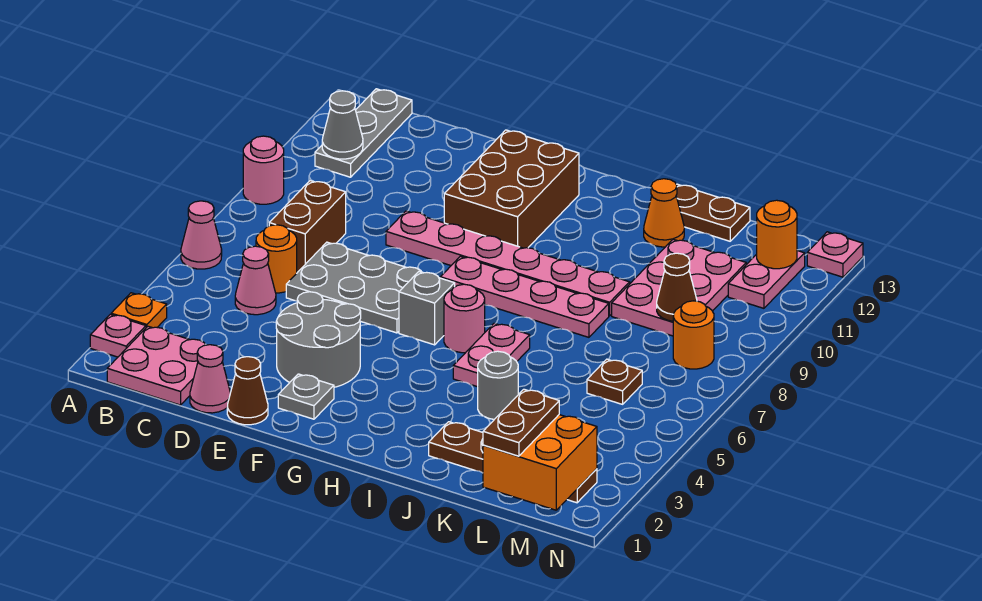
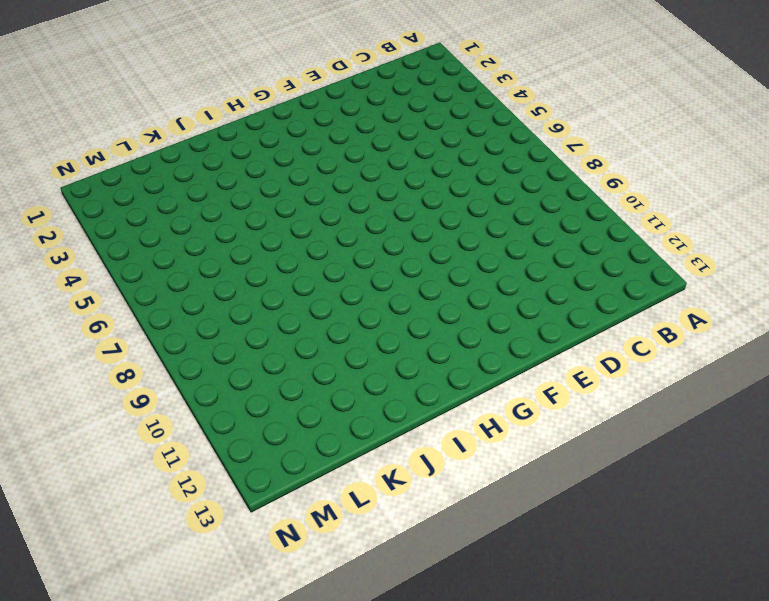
none -> pink plate A2 level 1
none -> orange plate A3 level 1
none -> pink cone A6 level 1
none -> pink round brick A9 level 1

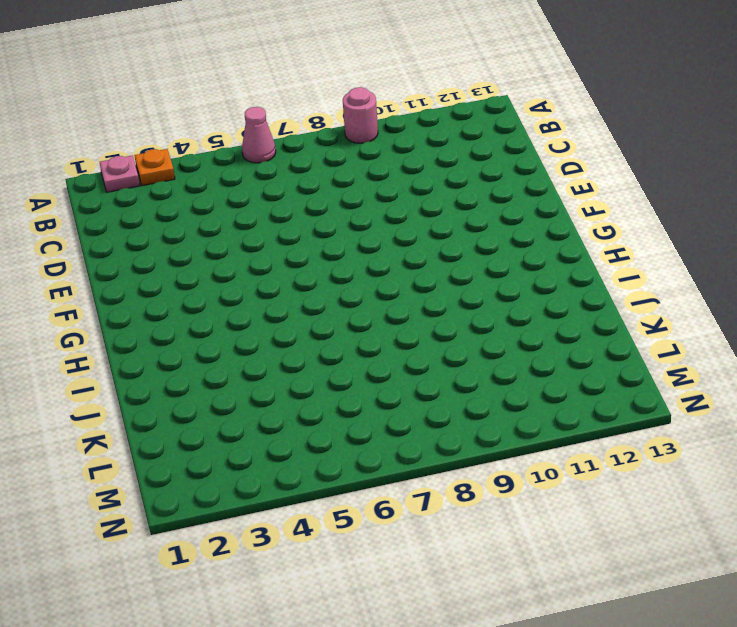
none -> pink plate B1:C2 level 1
none -> grey plate B11:B13 level 1
none -> pink cone C5 level 1
none -> orange round brick C6 level 1

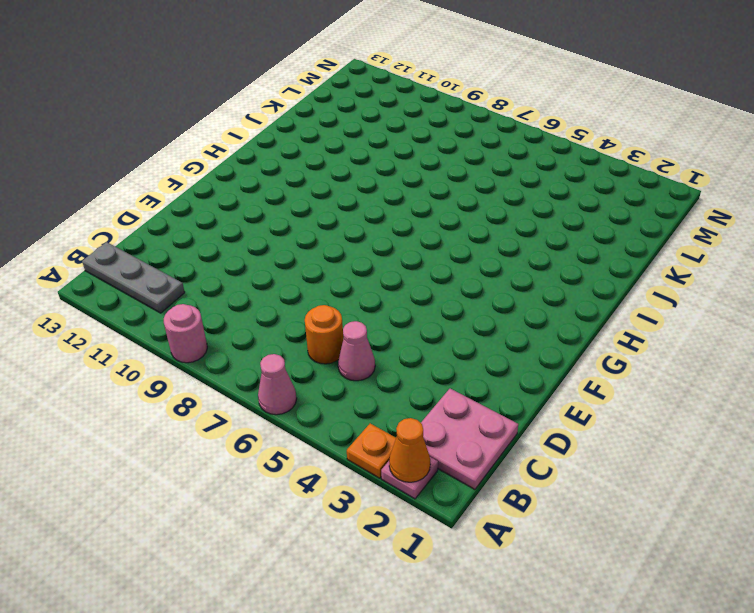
orange cone A2 level 2 -> orange cone J12 level 1
none -> brown brick C7:C8 level 1
none -> pink cone D1 level 1
none -> grey plate D6:F7 level 1
none -> brown cone E1 level 1

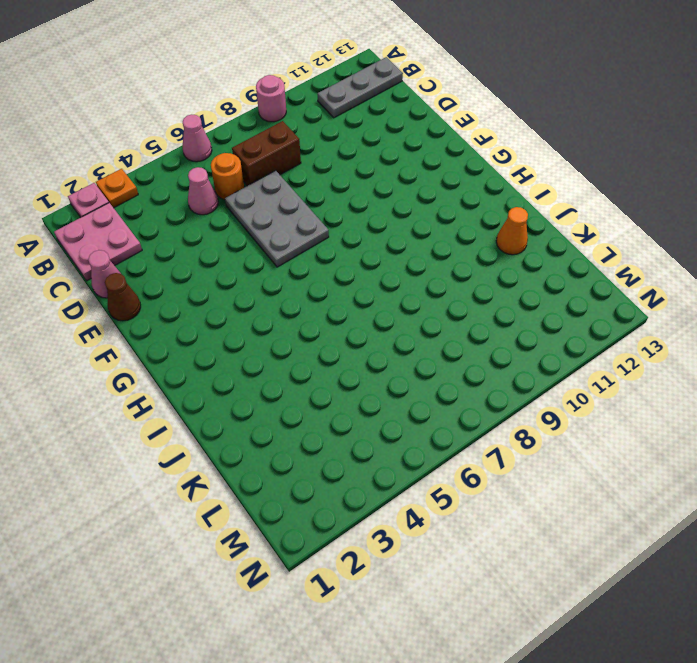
none -> grey round brick E3:F4 level 1
none -> pink plate E9:J9 level 1
none -> grey plate F2 level 1
none -> brown brick F10:G12 level 1

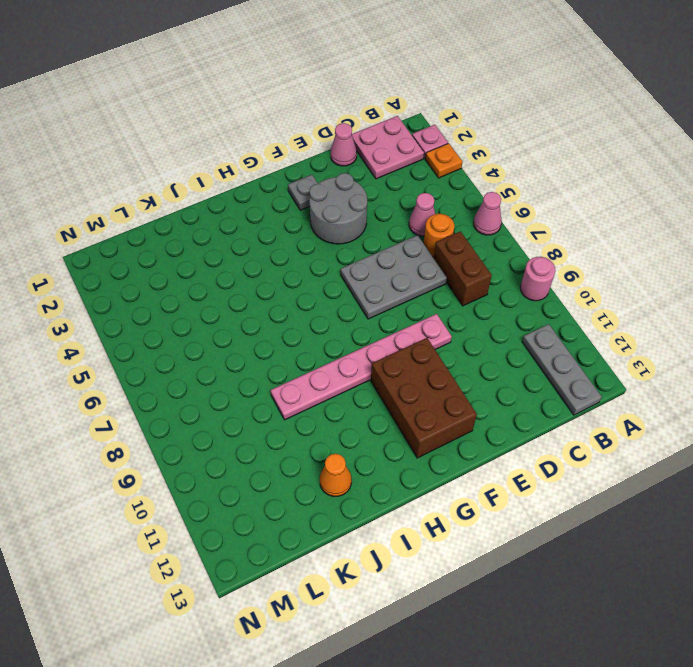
none -> brown cone E1 level 1
none -> grey brick G6 level 1
none -> pink plate G8:J8 level 1
none -> pink round brick H6 level 1

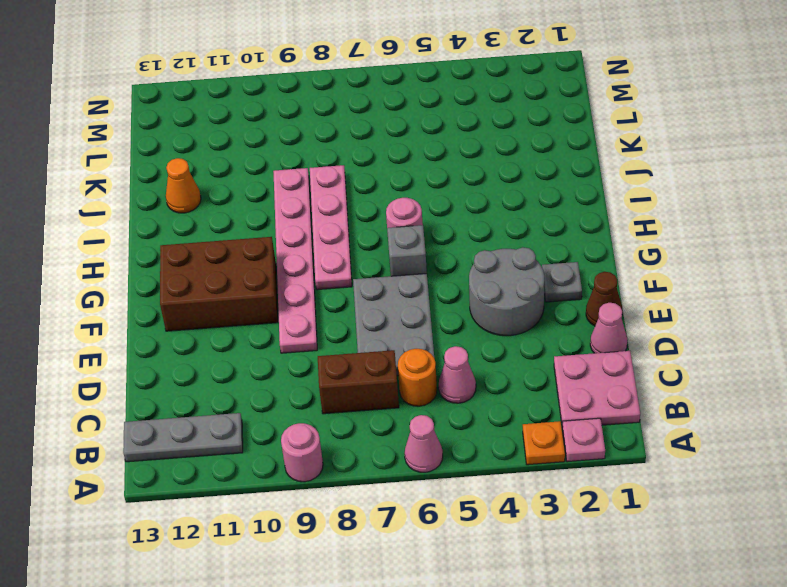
none -> pink plate I5:I6 level 1
none -> brown plate J2:M2 level 1
none -> grey round brick J4 level 1
none -> brown plate J13:K13 level 1

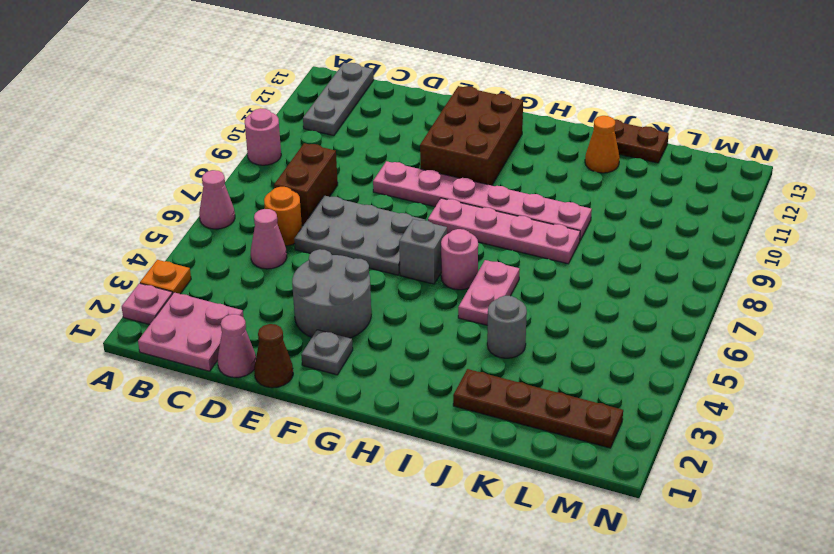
none -> pink plate K9:L11 level 1
none -> brown plate L6 level 1
none -> orange round brick M8 level 1
none -> pink plate M11:M12 level 1

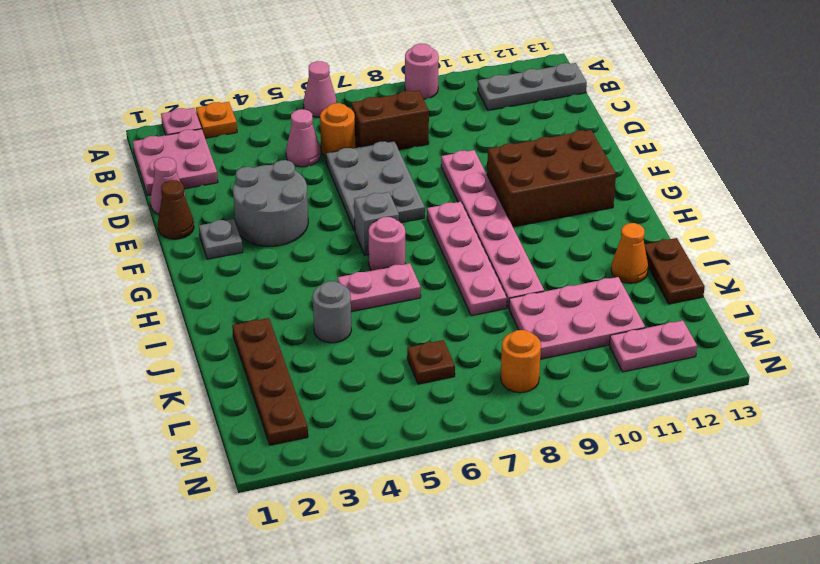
none -> pink plate N13 level 1
none -> grey cone B11 level 2
none -> orange brick L1:M2 level 2
none -> brown cone L9 level 2

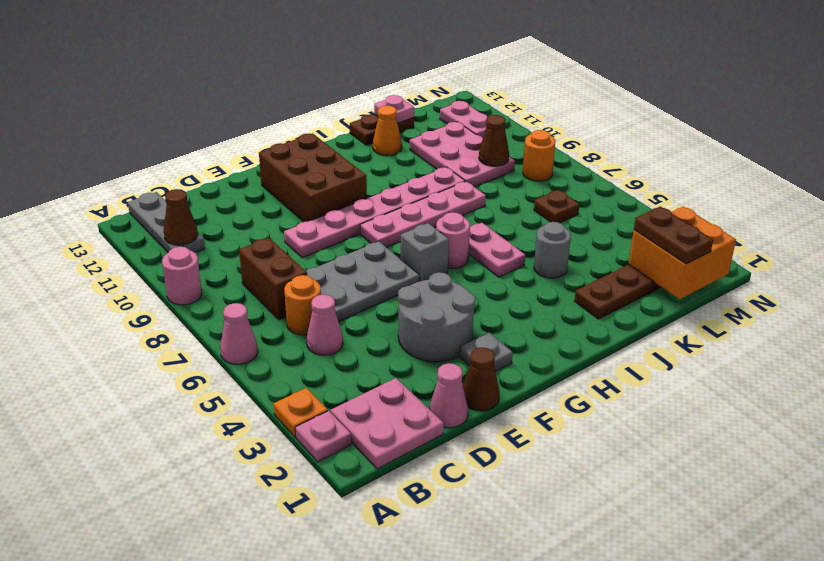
brown cone B11 level 2 -> grey cone B11 level 2
pink plate K13 level 2 -> pink plate N13 level 1
none -> orange round brick M12 level 2

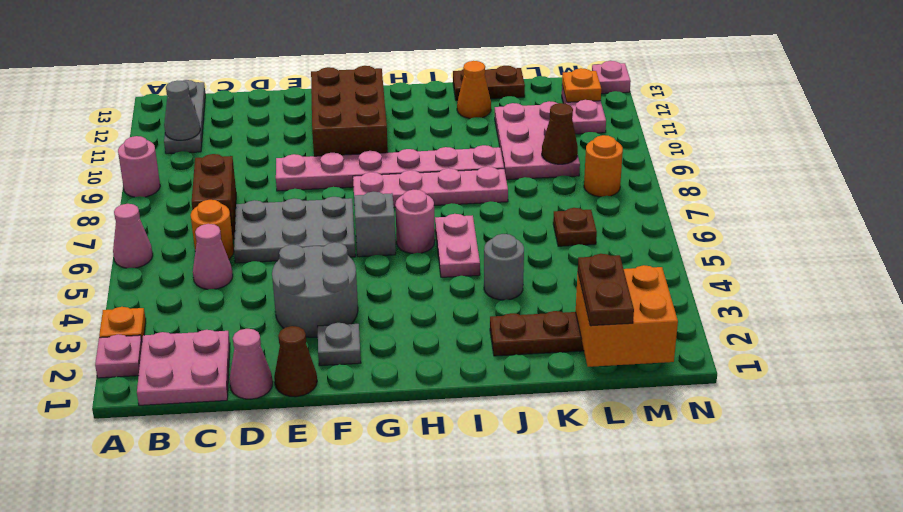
orange plate M12 level 2 -> orange round brick M12 level 2

